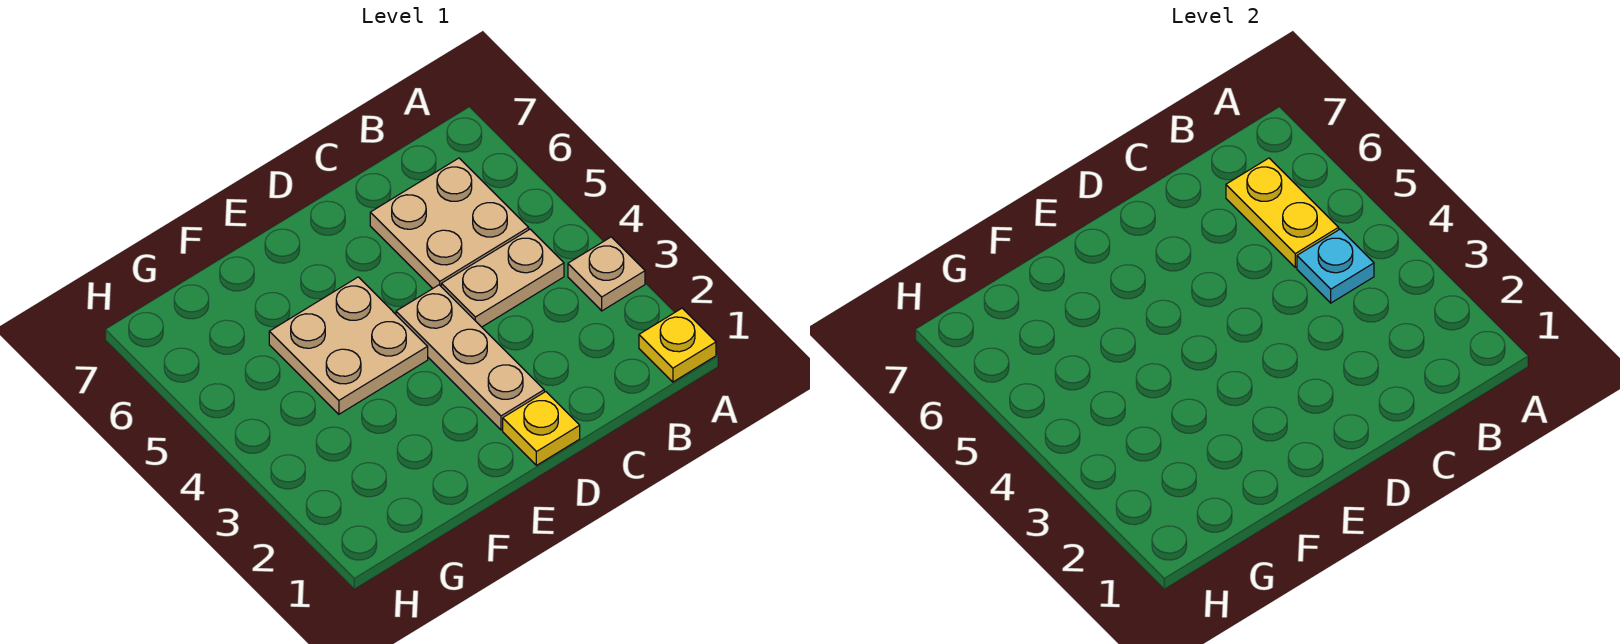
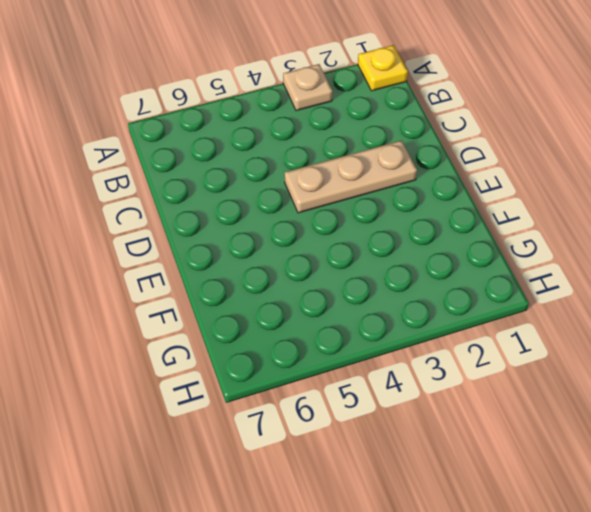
none -> tan plate B4:C4 level 1
none -> tan plate B5:C6 level 1

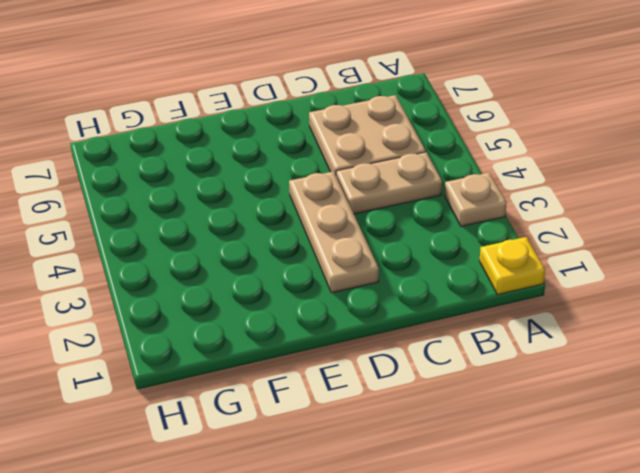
none -> yellow plate D1 level 1
none -> tan plate E4:F5 level 1

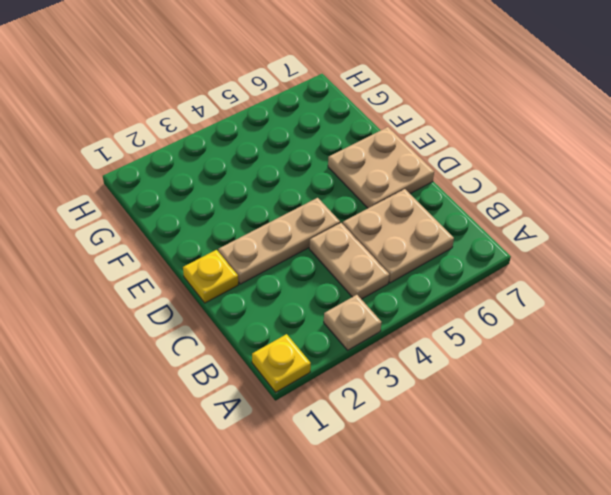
tan plate D6:E7 level 1 -> tan plate E4:F5 level 1
none -> cyan plate B4 level 2
none -> yellow plate B5:B6 level 2

